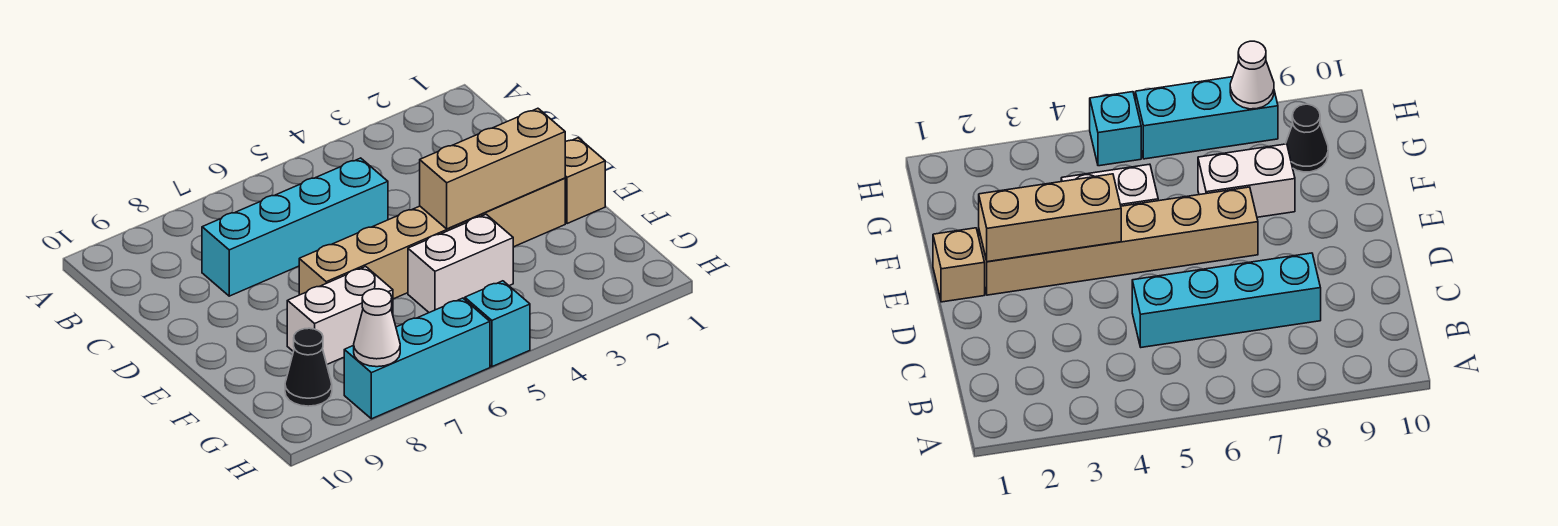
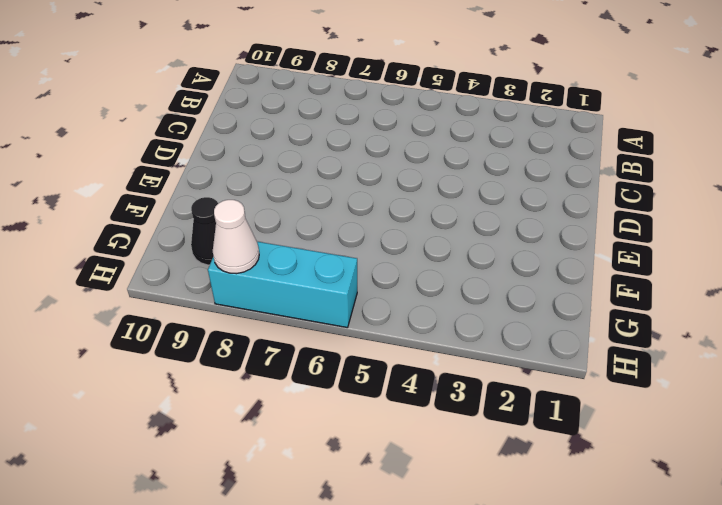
none -> cyan brick C5:C8 level 1
none -> tan brick E1 level 1

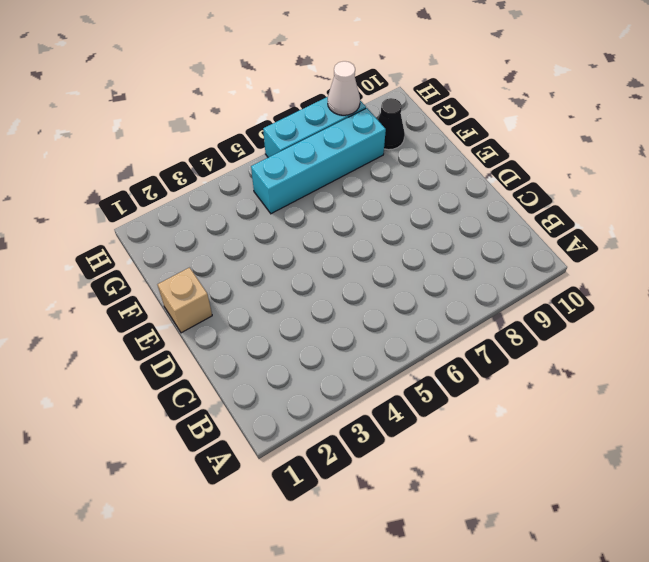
cyan brick G5:G8 level 1 -> cyan brick C5:C8 level 1
none -> tan brick E2:E7 level 1
none -> white brick F4:F5 level 1

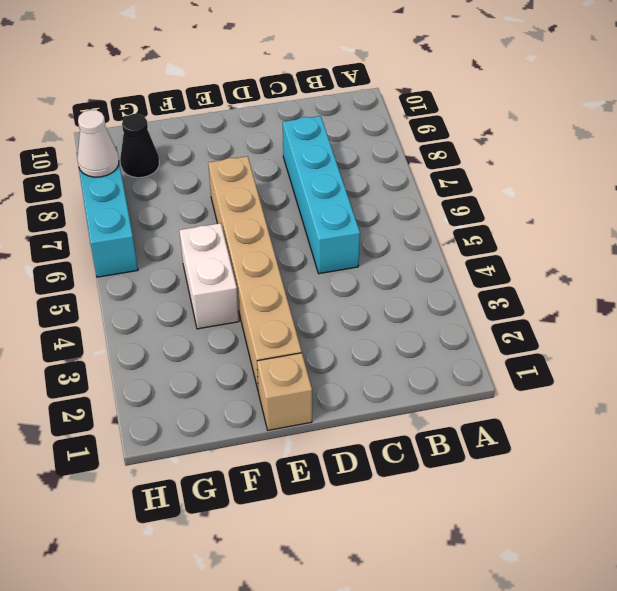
none -> white brick F7:F8 level 1
none -> cyan brick H5 level 1

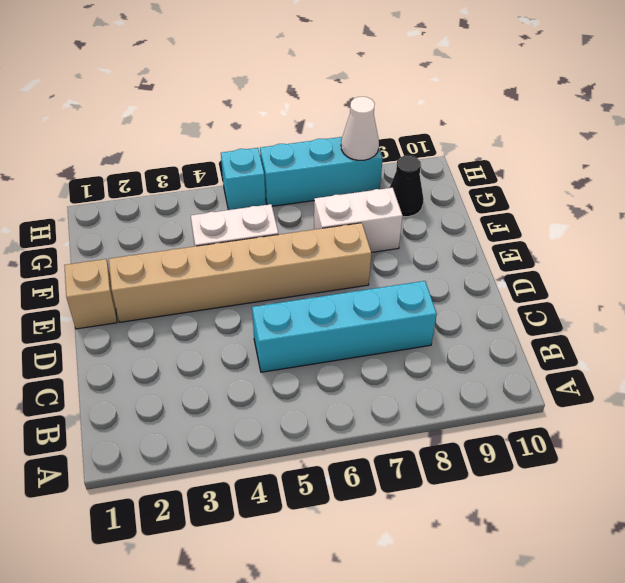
none -> tan brick E2:E4 level 2

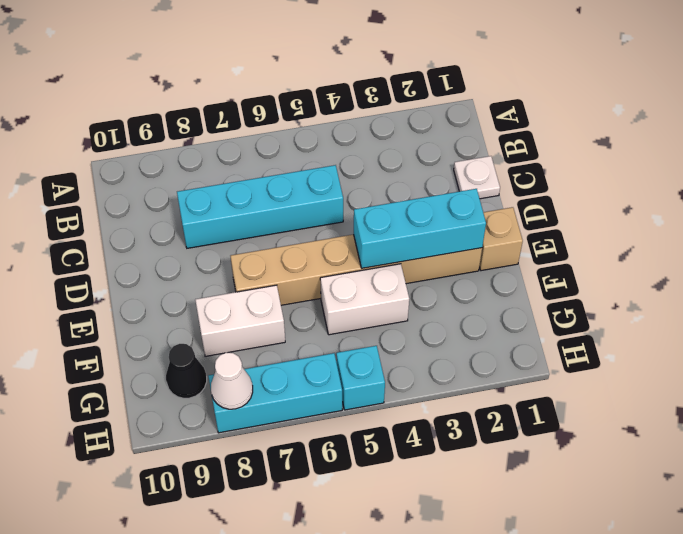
white plate C1 level 1 -> none
cyan brick E2:E4 level 2 -> tan brick E2:E4 level 2

